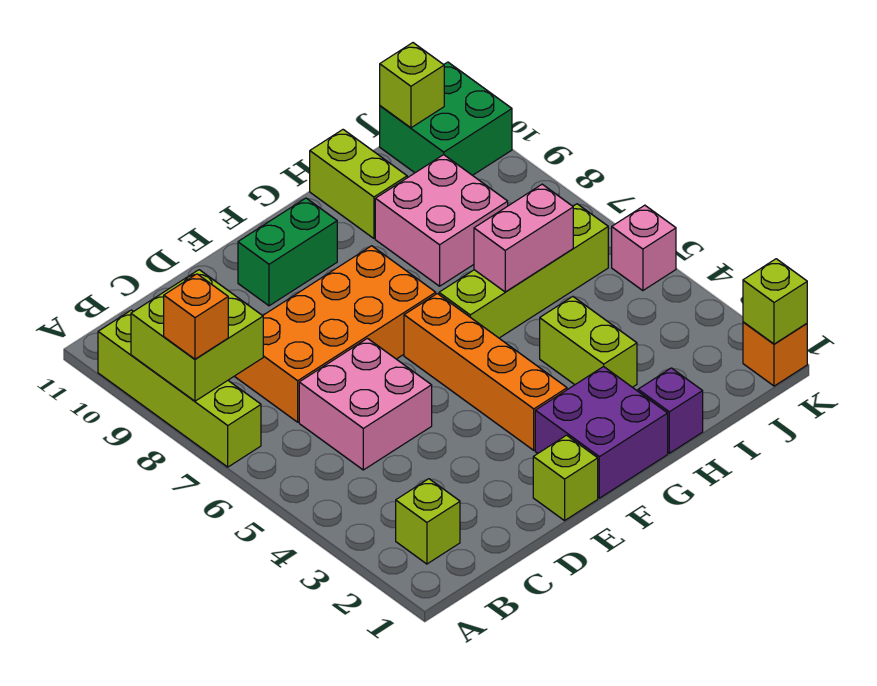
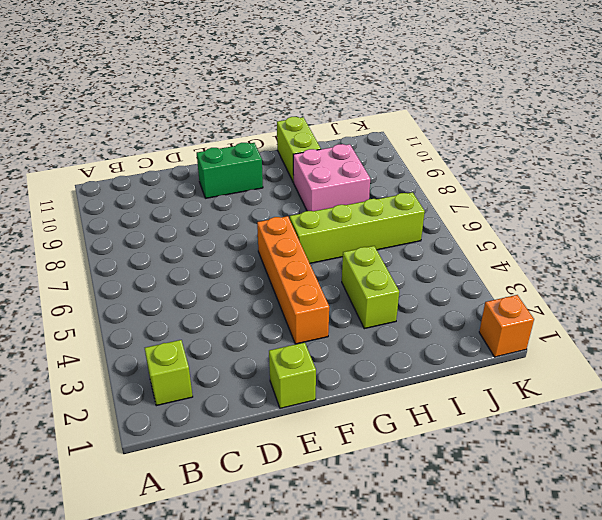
none -> lime brick A7:A10 level 1
none -> pink brick C5:D6 level 1
none -> orange brick C7:F8 level 1

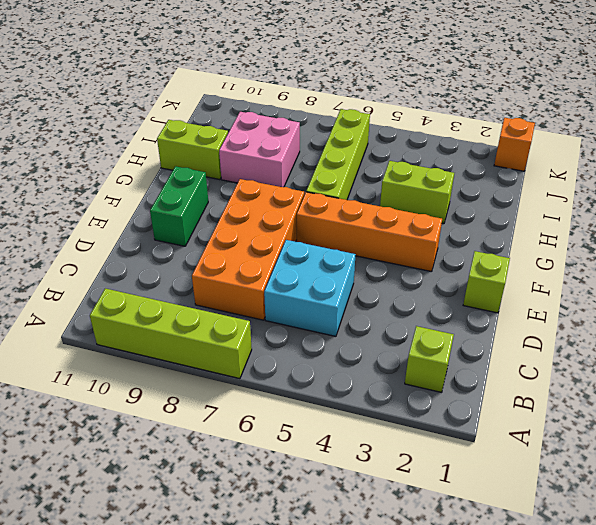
cyan brick C5:D6 level 1 -> pink brick C5:D6 level 1
none -> purple brick F1:G2 level 1
none -> purple brick H1 level 1
none -> green brick J10:K11 level 1

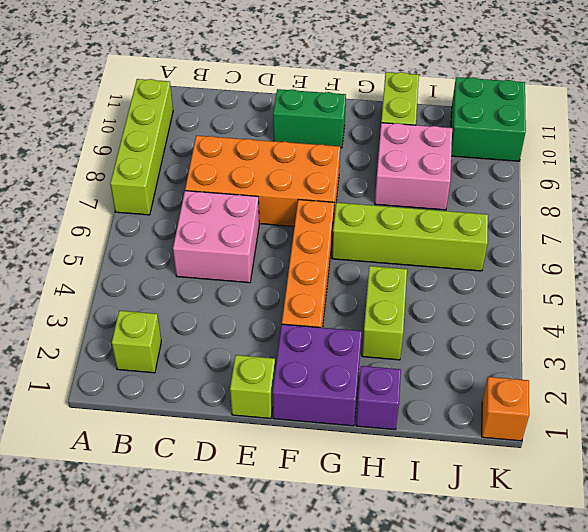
none -> pink brick K5 level 1
none -> lime brick A8:B9 level 2
none -> pink brick H6:I6 level 2

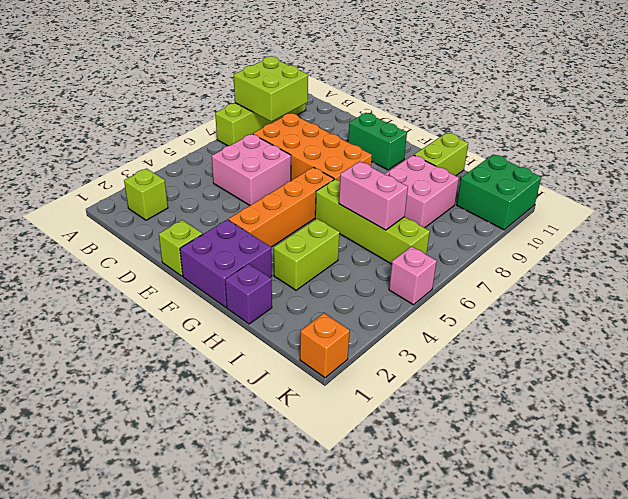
none -> lime brick J11 level 2
none -> lime brick K1 level 2
none -> orange brick A8 level 3

